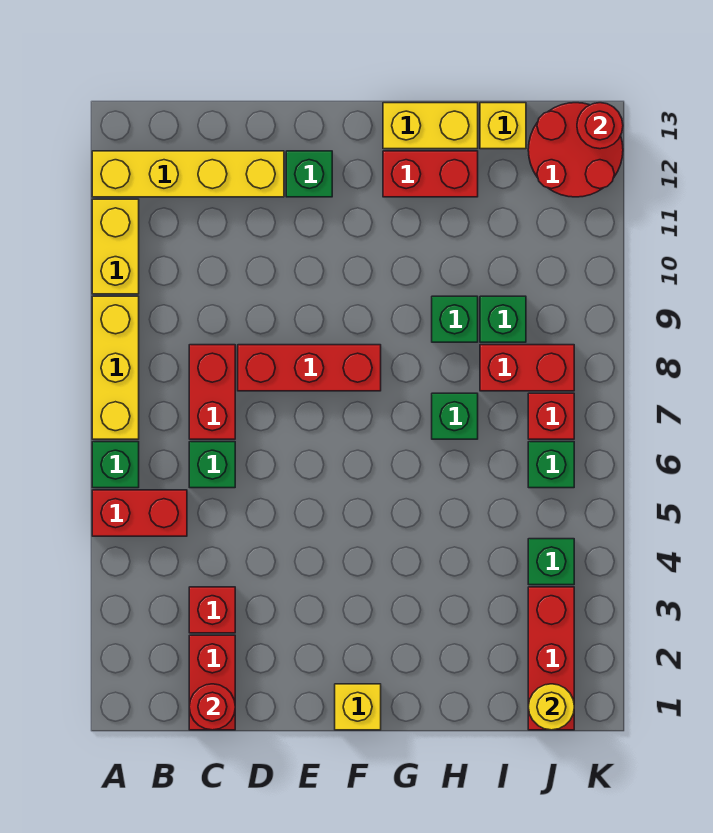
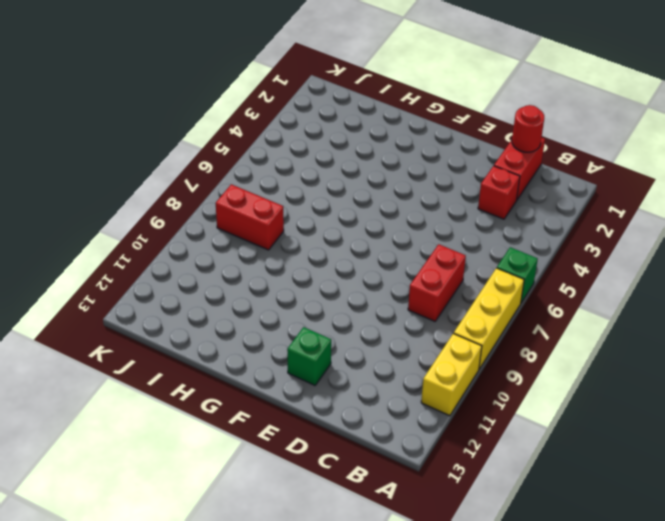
none -> red brick A5:B5 level 1
none -> yellow brick A12:D12 level 1
none -> green brick C6 level 1

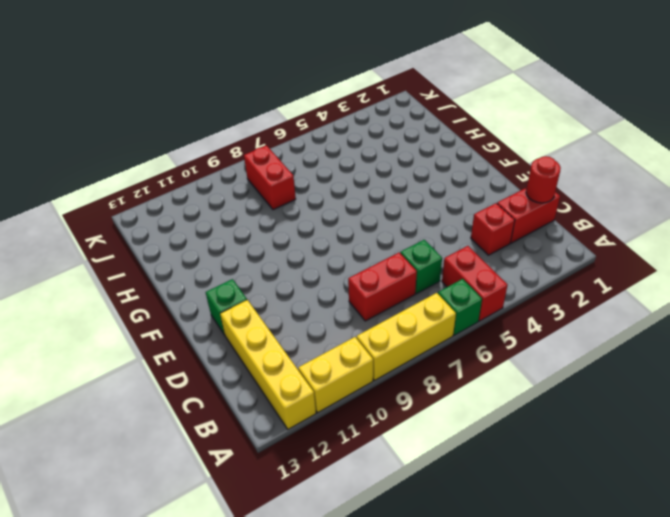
none -> red brick D8:F8 level 1
none -> yellow brick F1 level 1
none -> red brick G12:H12 level 1

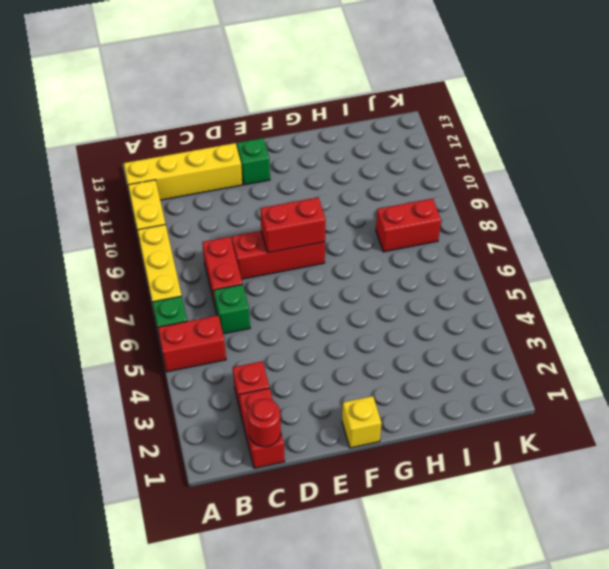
red brick E8:F8 level 2 -> red brick G12:H12 level 1
none -> yellow brick G13:H13 level 1
none -> green brick H7 level 1
none -> green brick H9 level 1

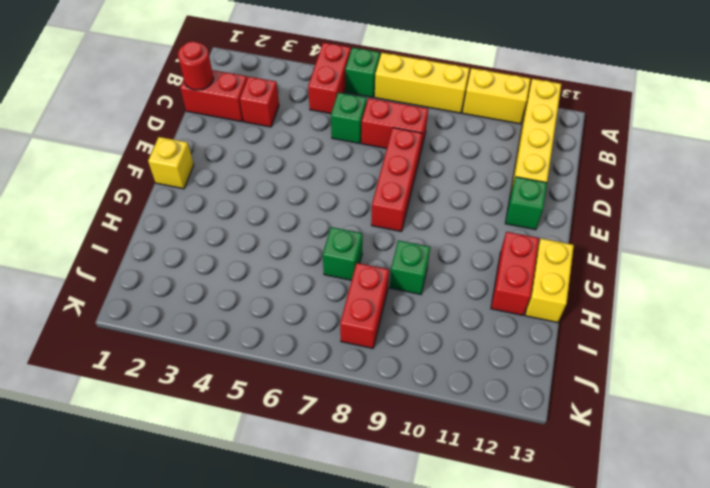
none -> green brick I9 level 1
none -> yellow brick I13 level 1
none -> red brick J1:J3 level 1

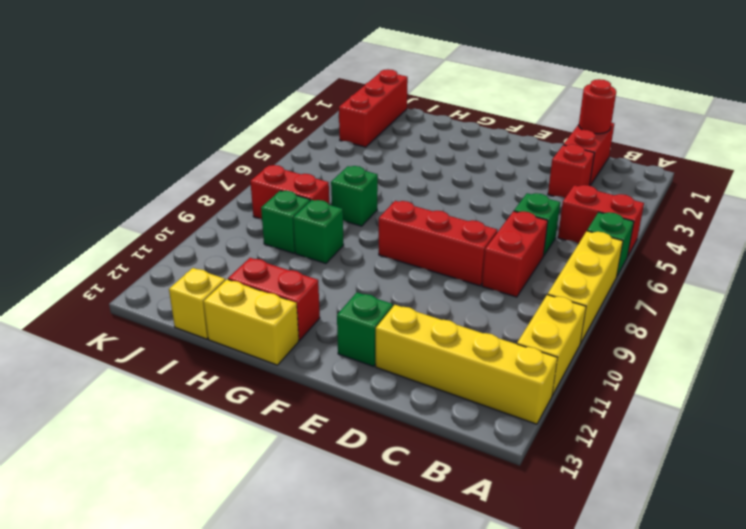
none -> yellow brick F1 level 1
none -> green brick J4 level 1
none -> green brick J6 level 1

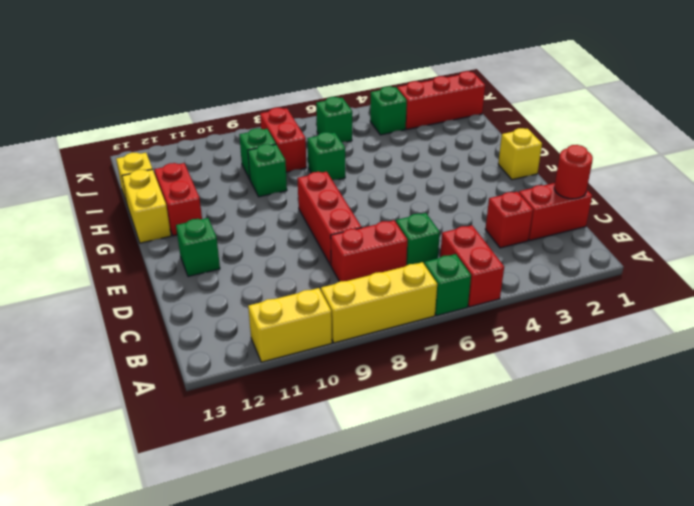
none -> yellow brick A12:D12 level 1
none -> red brick J7 level 1
none -> red round brick J12:K13 level 1

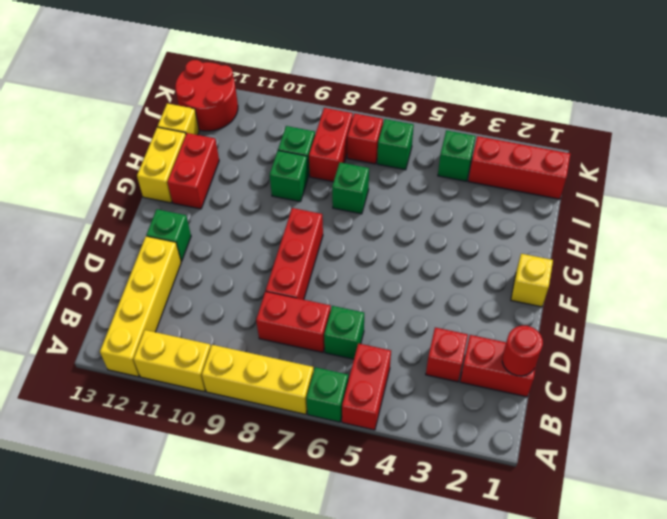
none -> yellow round brick J1 level 2
none -> red round brick K13 level 2

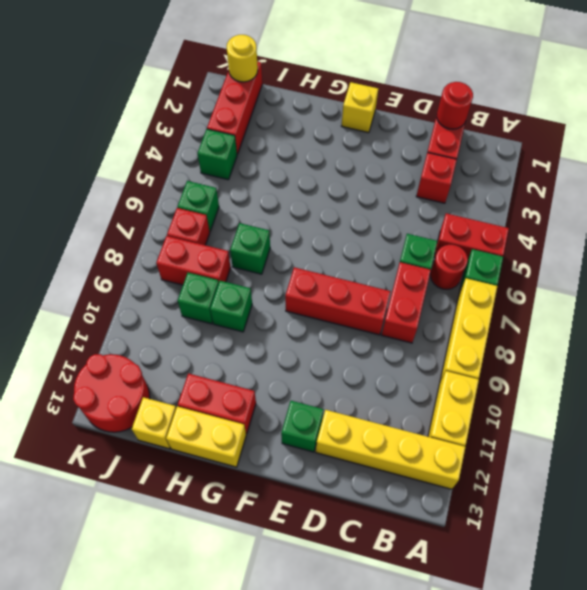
red round brick B6 level 1 -> red round brick K13 level 2

